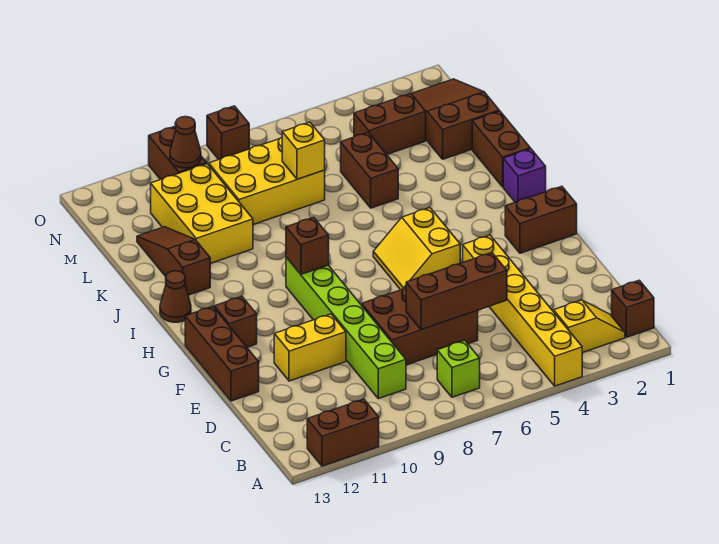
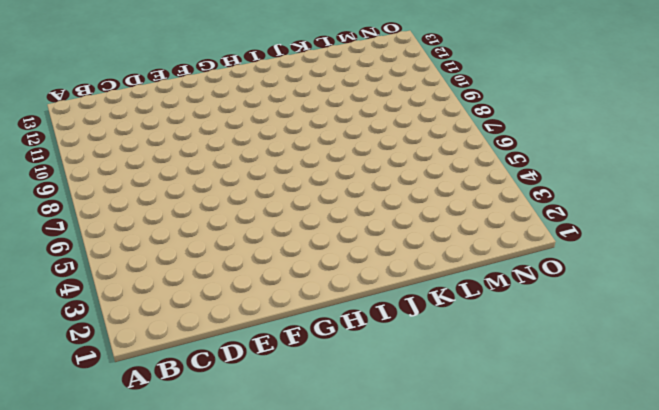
none -> yellow brick A4:F4 level 1
none -> brown brick A11:A12 level 1
none -> brown brick B1 level 1

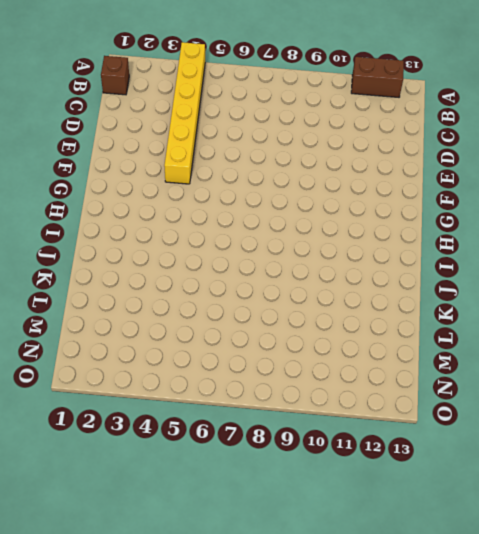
none -> yellow slope B2:B3 level 1 top 3
none -> lime brick B7 level 1
none -> lime brick C9:H9 level 1

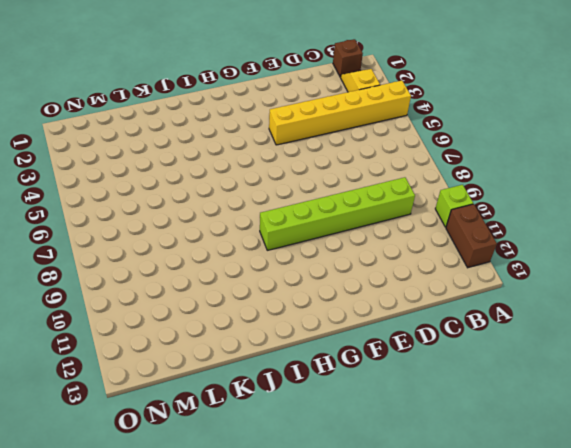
lime brick A10 level 1 -> lime brick B7 level 1
none -> brown brick D6:E8 level 1
none -> yellow brick E10:E11 level 1
none -> brown brick E13:G13 level 1

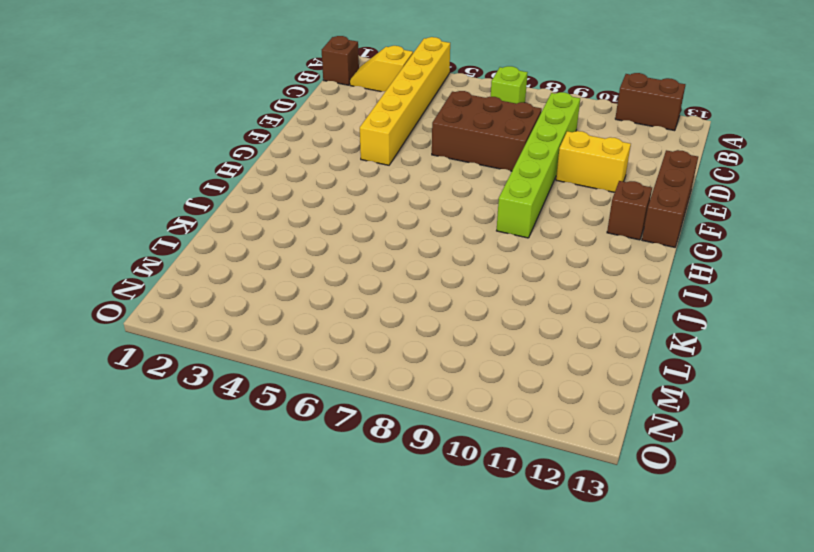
none -> brown brick G1:G2 level 1
none -> yellow slope G5:H6 level 1 top 5
none -> purple brick I1 level 1

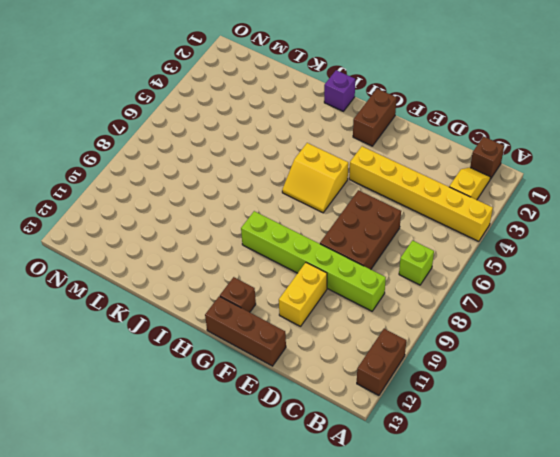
none -> brown cone I13 level 1
none -> brown brick J1:K1 level 1
none -> brown slope J12:L12 level 1 top J

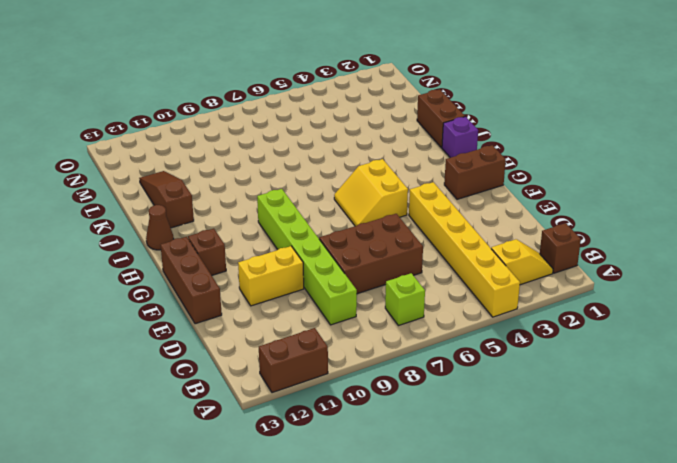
none -> brown brick K5:L5 level 1
none -> yellow brick K10:M11 level 1
none -> brown slope L1:N2 level 1 top L

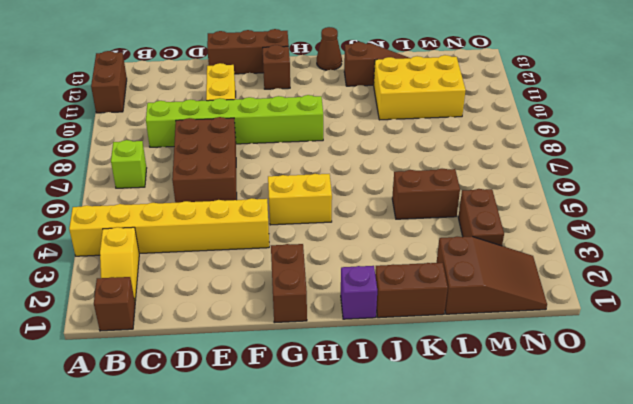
none -> yellow brick L7:M9 level 1
none -> brown brick N10:O10 level 1
none -> brown brick O8 level 1

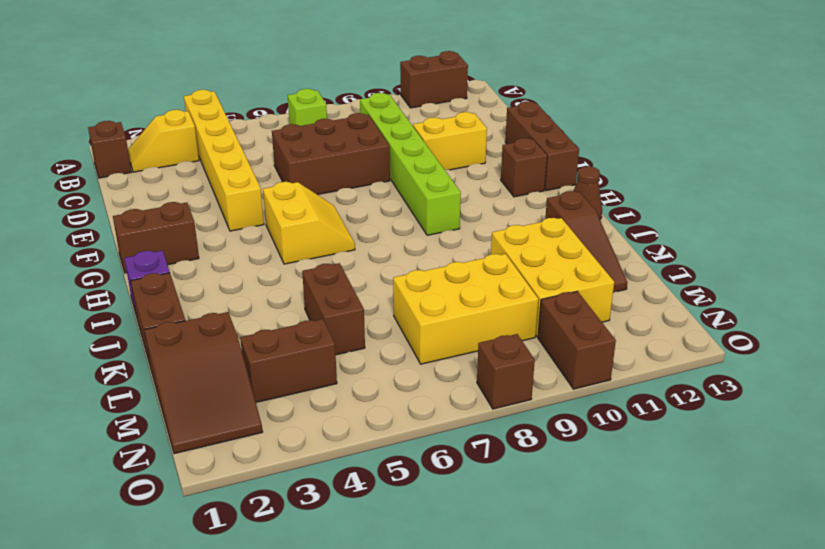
none -> brown brick D5:D7 level 2
none -> brown brick H9 level 2
none -> yellow brick L7 level 2

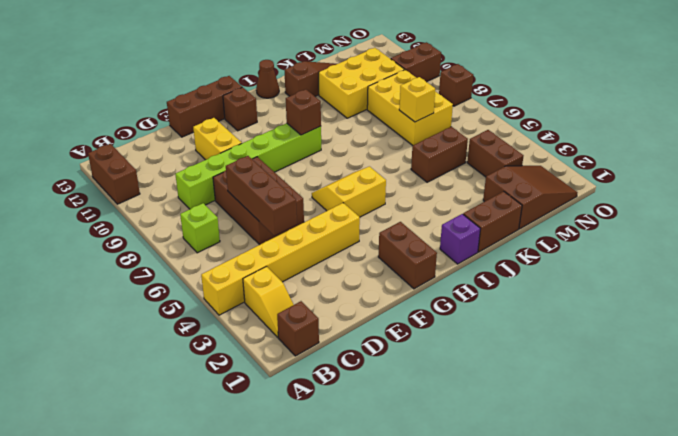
none -> brown cone N10 level 2

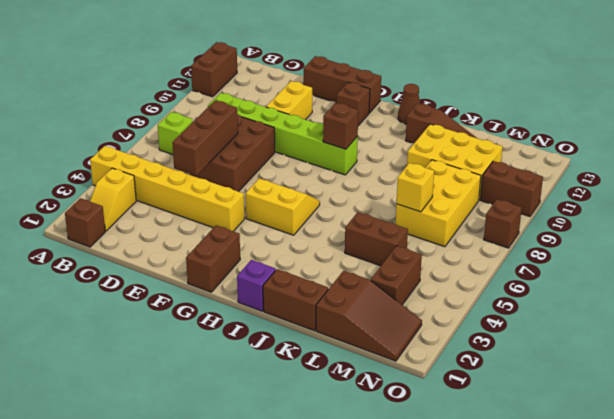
none -> brown cone N10 level 2

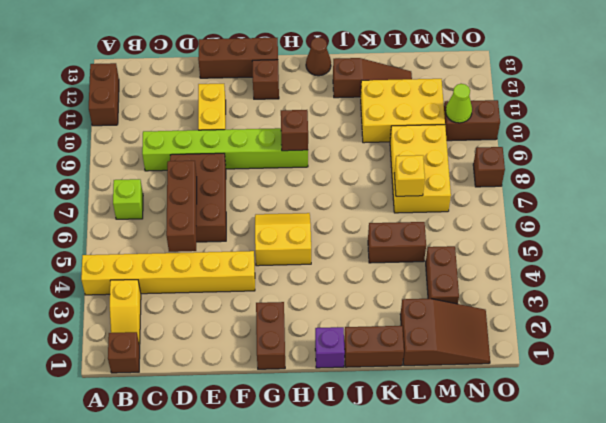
lime cone N10 level 2 -> brown cone N10 level 2

